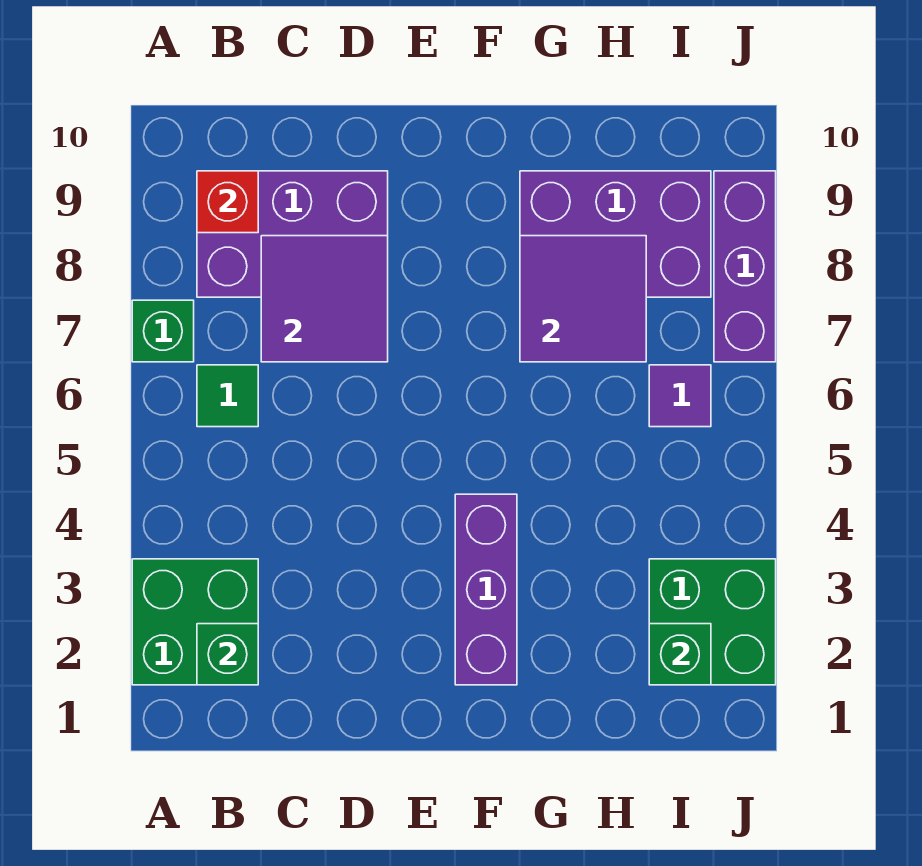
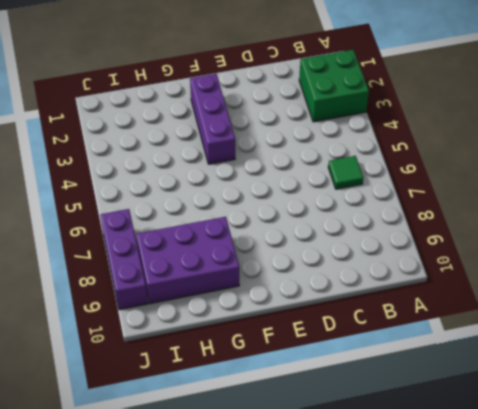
none -> green brick A7 level 1
none -> purple brick B8:D9 level 1
none -> green brick I2:J3 level 1

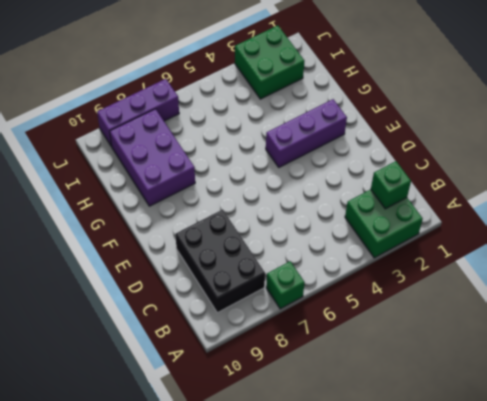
black brick B8:D9 level 1 -> purple brick B8:D9 level 1
none -> green tile B6 level 1
none -> purple tile I6 level 1
none -> red brick B9 level 2

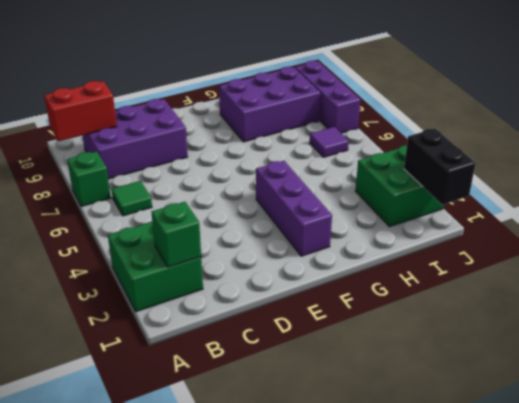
red brick A9:B9 level 2 -> red brick B9 level 2
black brick J1:J2 level 2 -> none
none -> purple tile C7:D8 level 2
none -> purple tile G7:H8 level 2
none -> green brick I2 level 2

